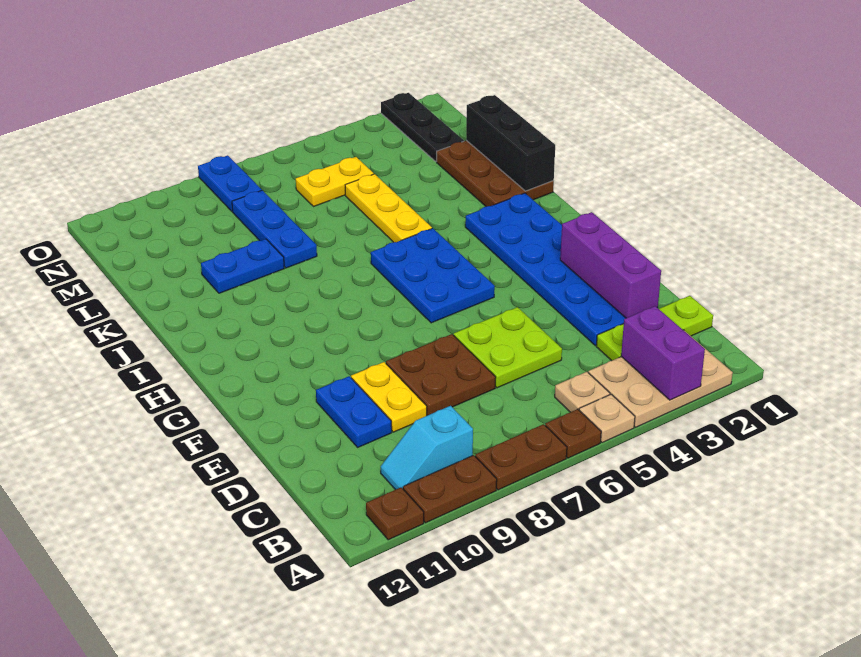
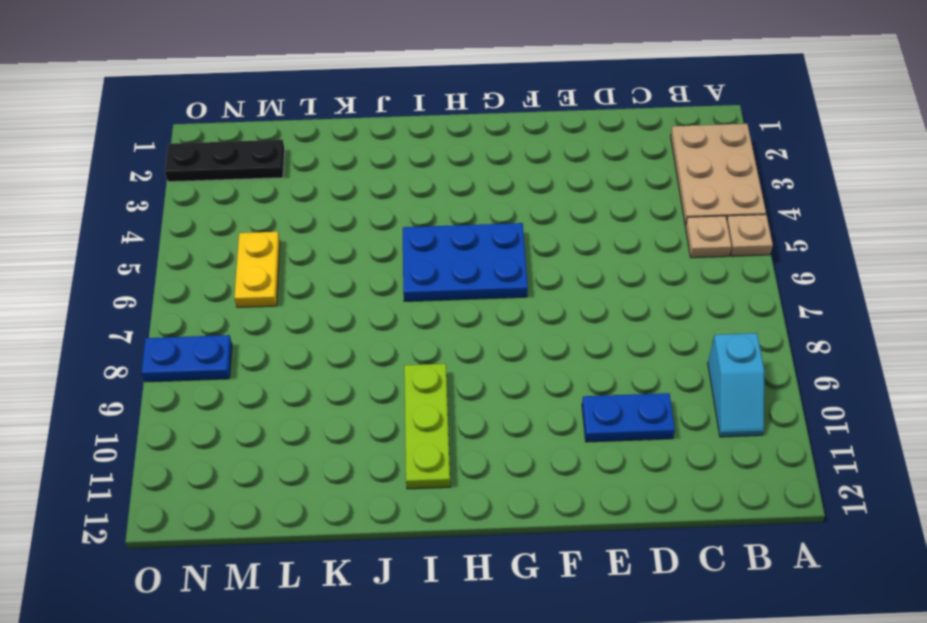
lime plate I9:I11 level 1 -> lime plate C1:C3 level 1
none -> brown plate A6 level 1
none -> brown plate A7:A8 level 1
none -> brown plate A9:A10 level 1

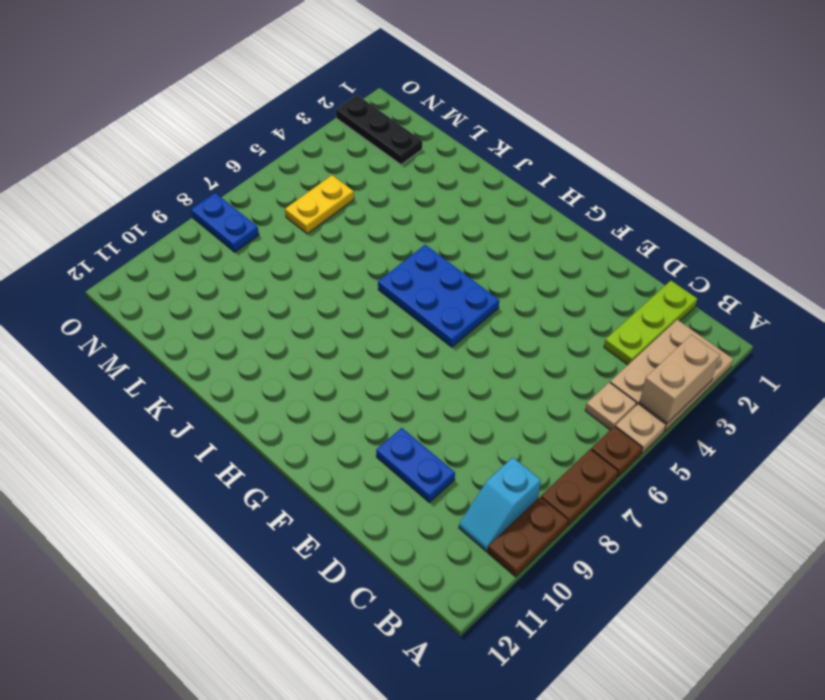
tan brick A3:A4 level 2 -> purple brick A3:B3 level 2
none -> brown plate A11 level 1
none -> blue plate D2:I3 level 1
none -> lime plate D5:E6 level 1

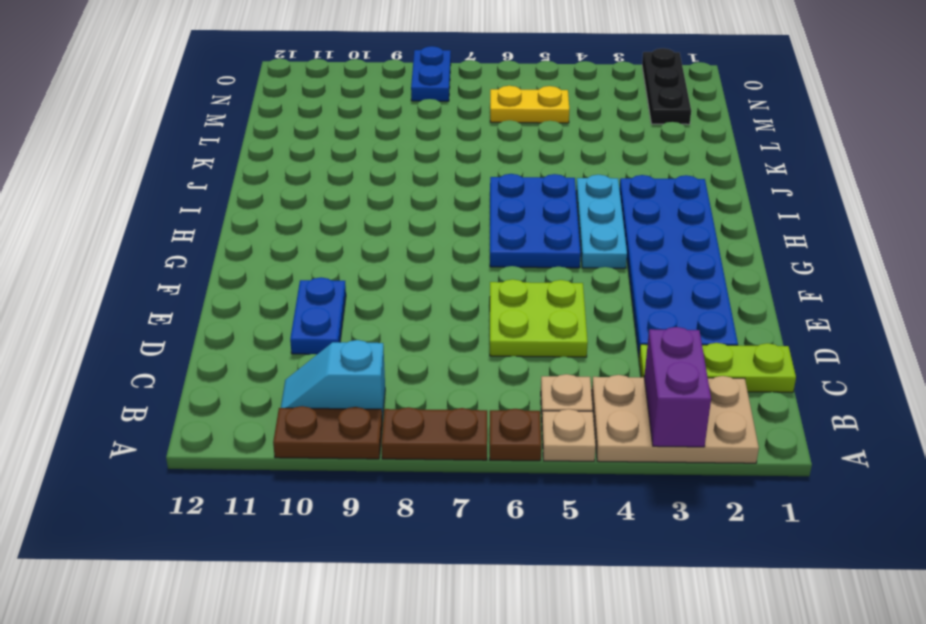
cyan plate G4:I4 level 1 -> none
none -> brown plate A11 level 1
none -> brown plate D7:E8 level 1
none -> yellow plate D9:E9 level 1

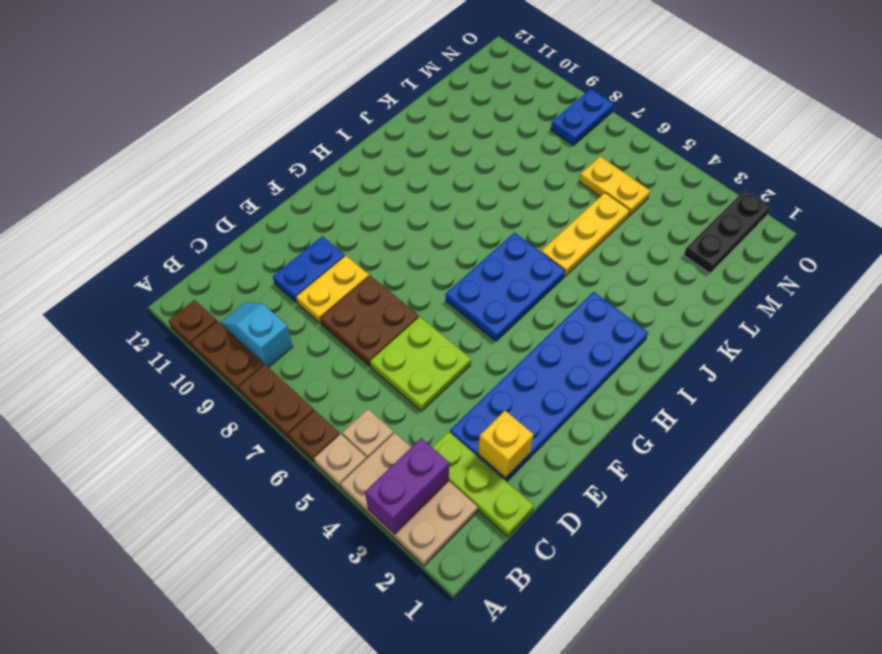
yellow brick D2 level 2 -> purple brick D2:F2 level 2
none -> brown plate J1:L2 level 1
none -> blue plate K8:M8 level 1
none -> blue plate K9:K10 level 1

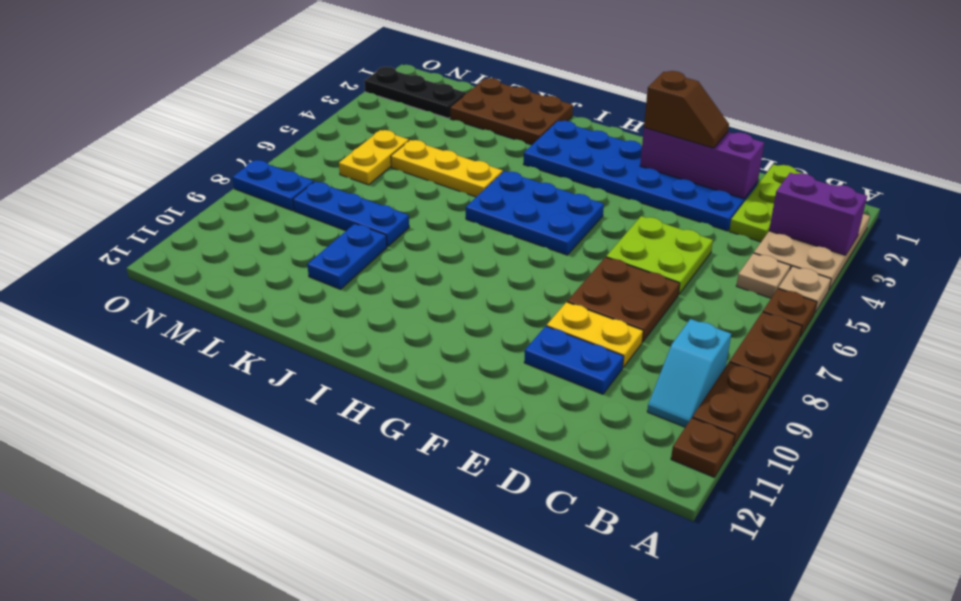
brown slope E2:F2 level 3 top F -> none
none -> black brick J1:L1 level 2

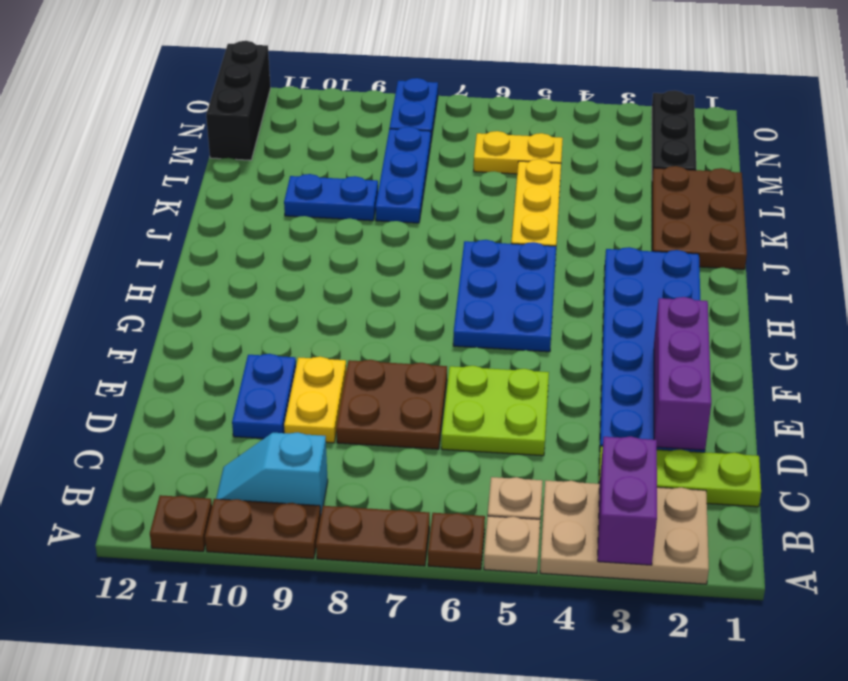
black brick M12:O12 level 1 -> black brick J1:L1 level 2

